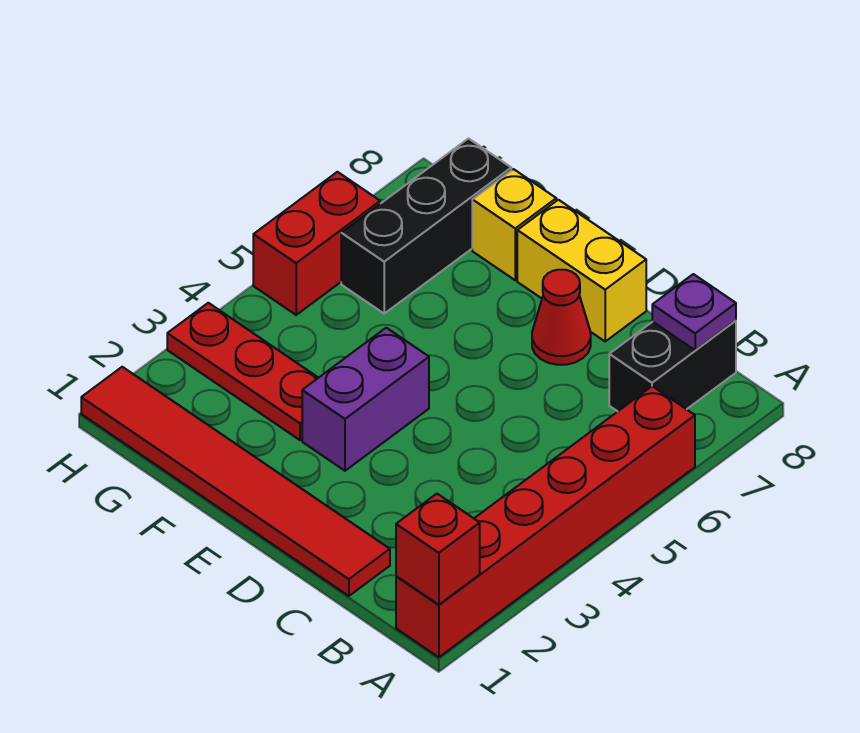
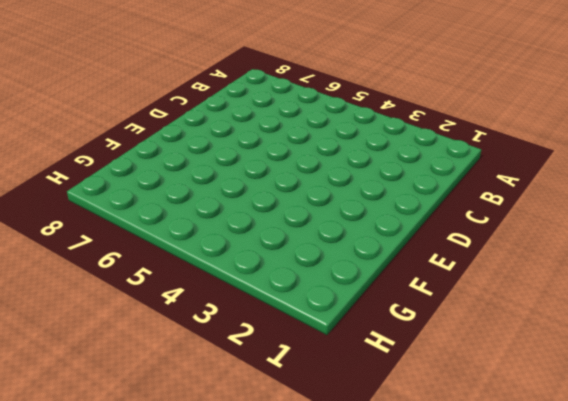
none -> red brick A1:A6 level 1
none -> black brick B7:B8 level 1
none -> red tile C1:H1 level 1

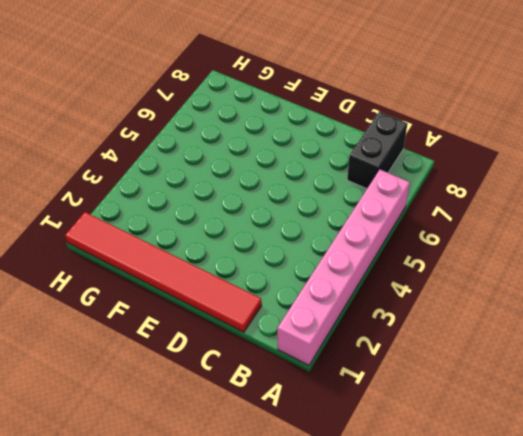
pink brick A1:A6 level 1 -> red brick A1:A6 level 1
none -> red cone D7 level 1
none -> yellow brick D8:E8 level 1
none -> purple brick E3:E4 level 1

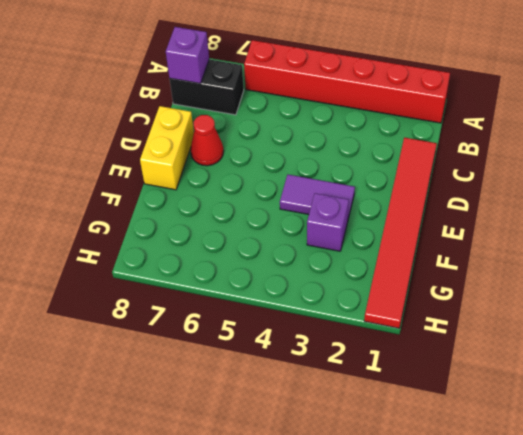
purple brick B8 level 2 -> purple plate B8 level 2
purple tile E3:E4 level 1 -> purple brick E3:E4 level 1
purple brick F3 level 1 -> red plate F3:H3 level 1
none -> yellow brick F8 level 1
none -> black brick G6:G8 level 1
none -> red brick H5:H6 level 1

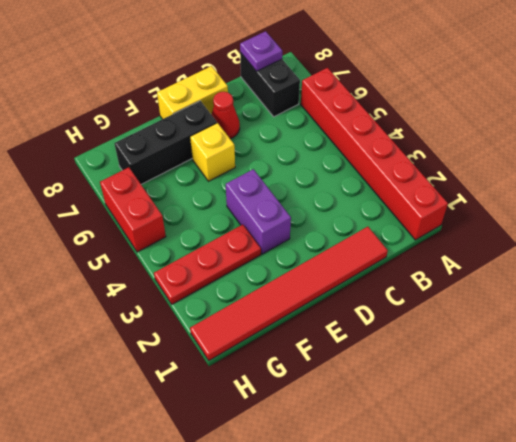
yellow brick E6 level 1 -> yellow brick F8 level 1
black brick E7:G7 level 1 -> black brick G6:G8 level 1
none -> red brick A1 level 2

